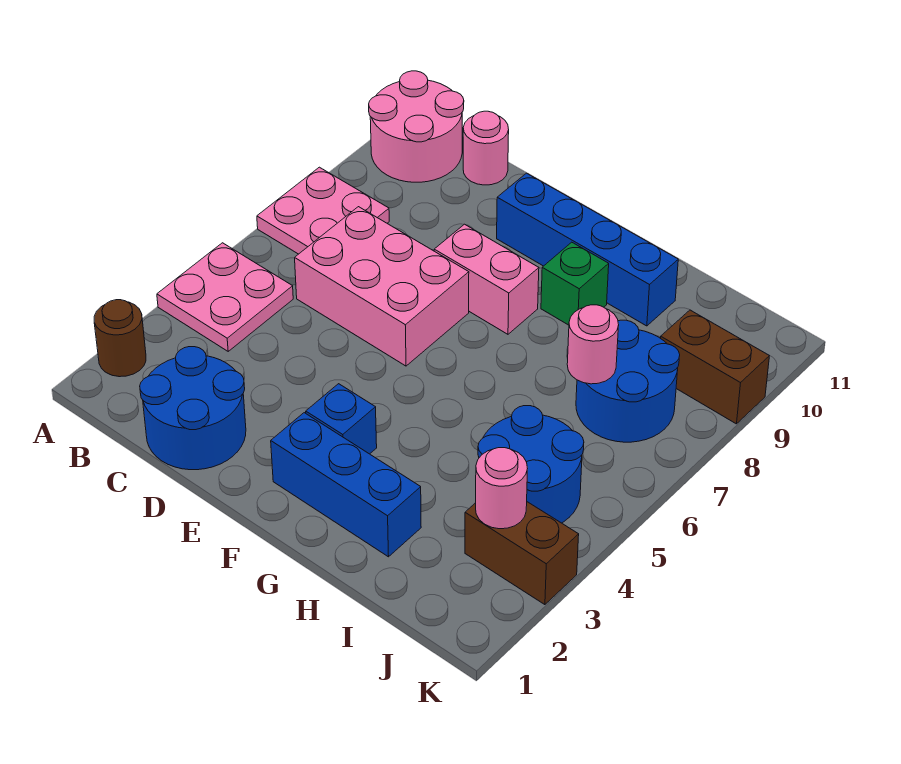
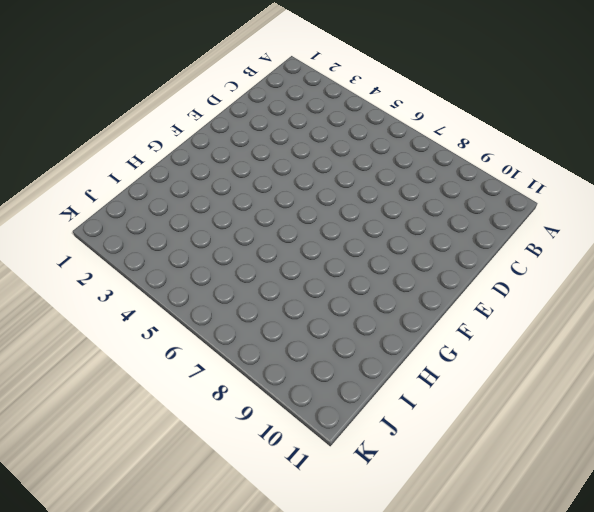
none -> brown round brick A2 level 1
none -> pink plate A4:B5 level 1
none -> pink plate A7:B8 level 1

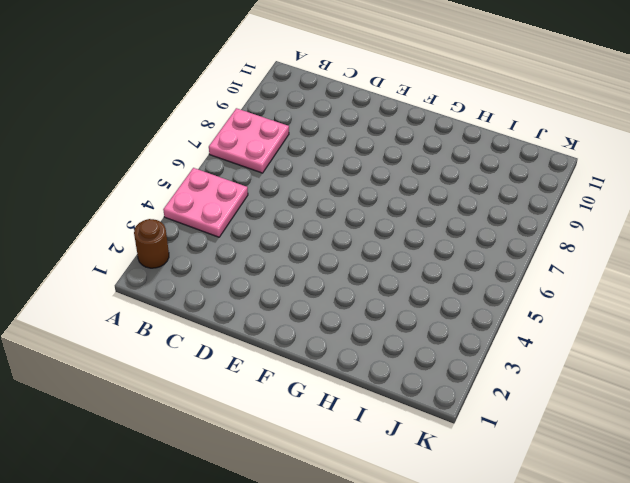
none -> pink round brick A10:B11 level 1
none -> blue round brick C1:D2 level 1
none -> pink brick C6:E7 level 1

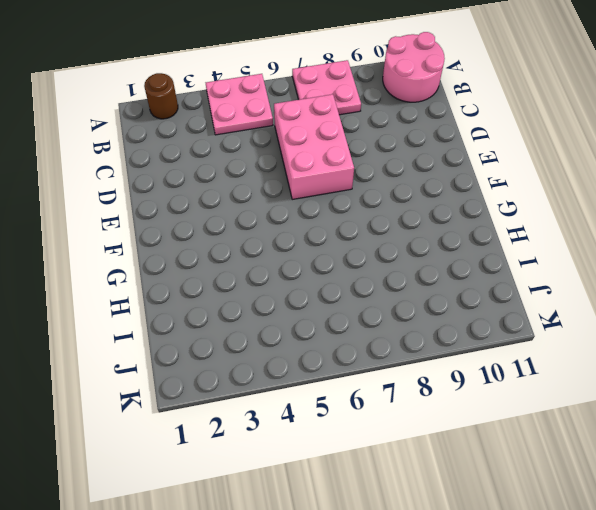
none -> blue round brick C1:D2 level 1
none -> pink round brick C11 level 1
none -> pink brick E8:F8 level 1

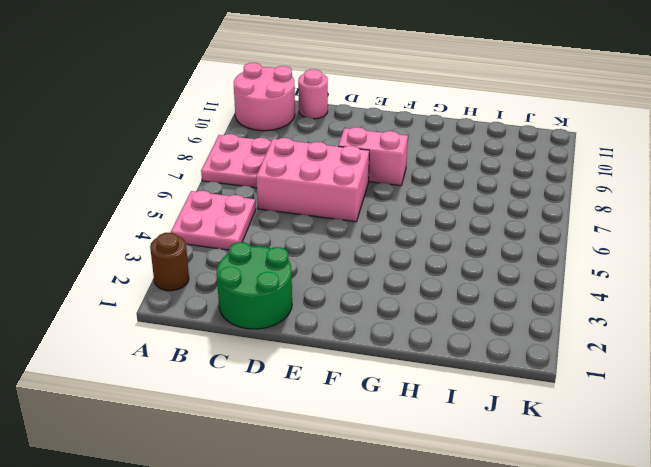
green round brick C1:D2 level 1 -> blue round brick C1:D2 level 1
none -> blue brick E10:H10 level 1
none -> blue brick F2:H2 level 1
none -> blue brick F3 level 1

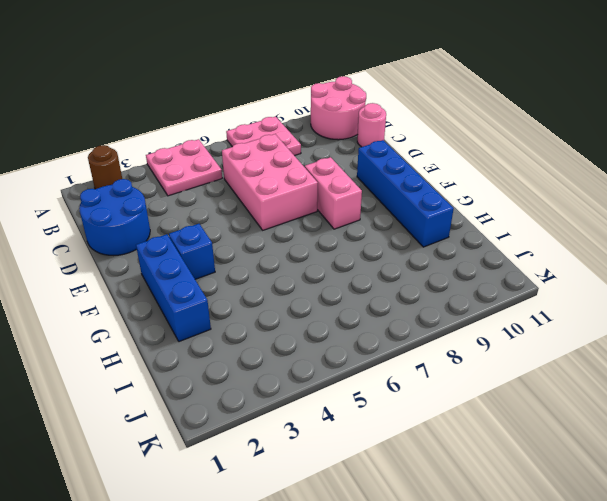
none -> green brick G9 level 1
none -> blue round brick I4:J5 level 1
none -> blue round brick I7:J8 level 1

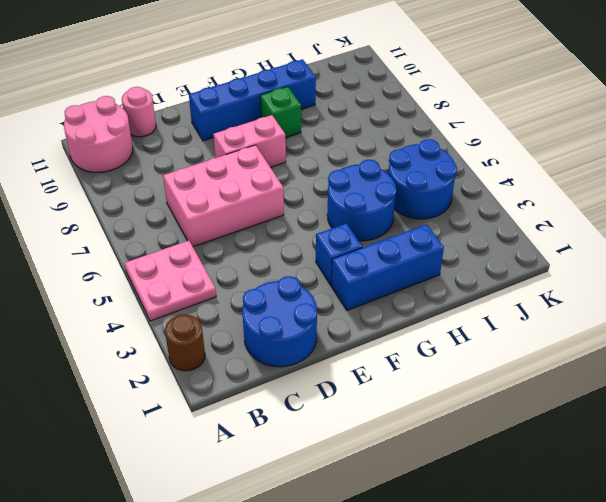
blue round brick G4:H5 level 1 -> blue round brick I7:J8 level 1
none -> pink plate A7:B8 level 1
none -> brown brick J3:K3 level 1
none -> brown brick J9:K9 level 1

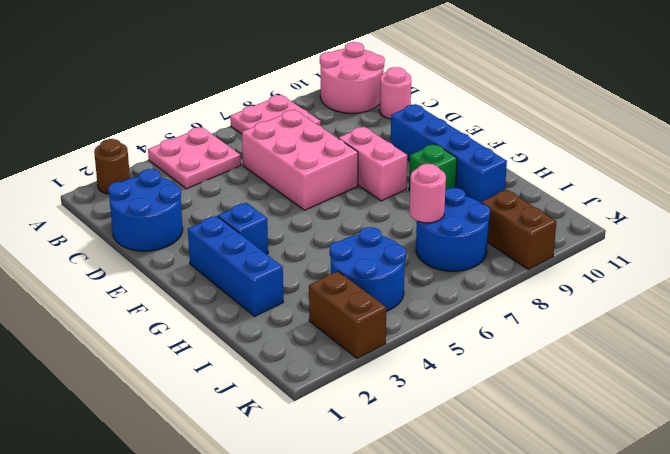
none -> pink round brick J3 level 2

